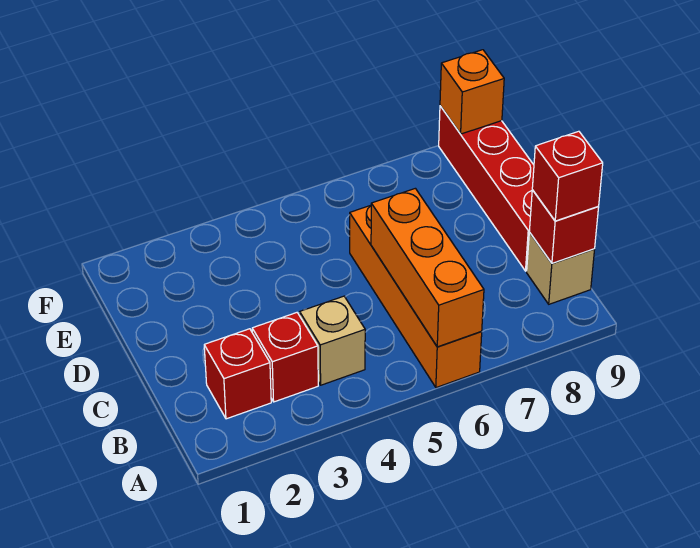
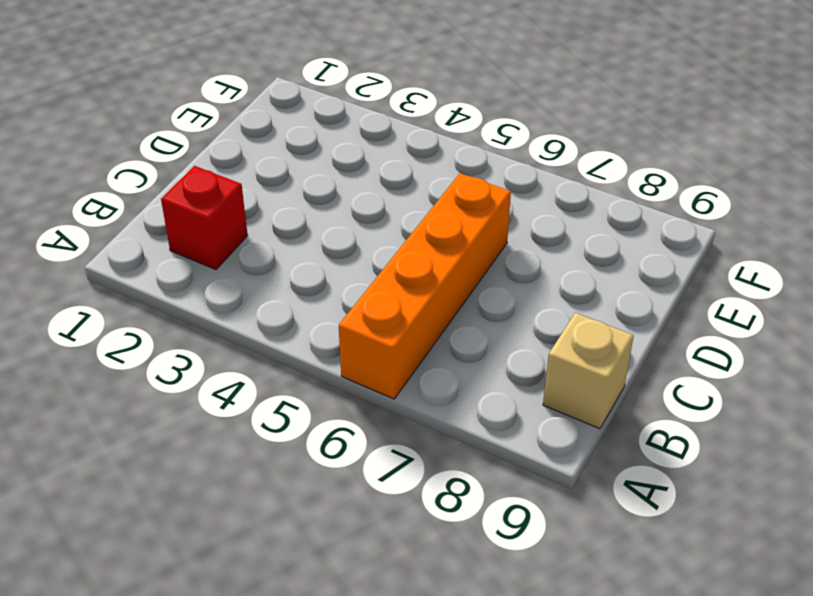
none -> red brick B3 level 1
none -> tan brick B4 level 1

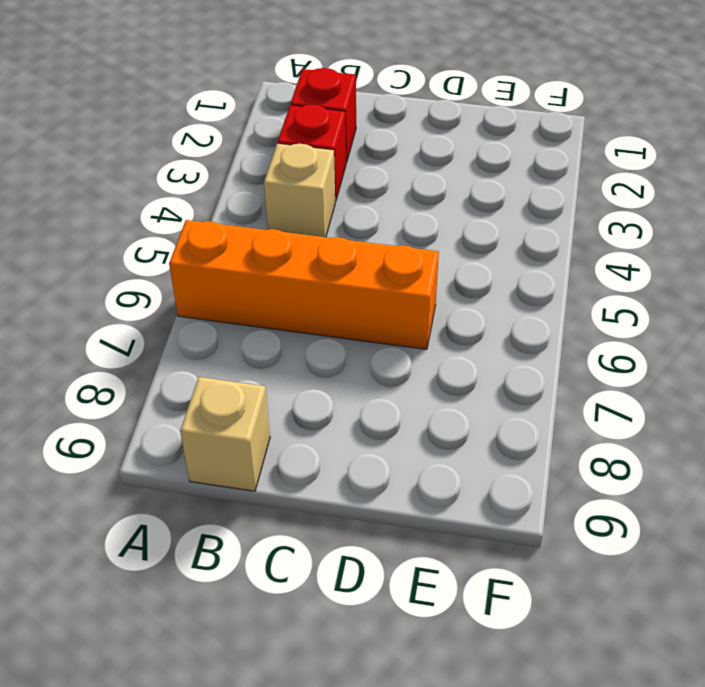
none -> red brick C9:F9 level 1
none -> orange brick A6:C6 level 2

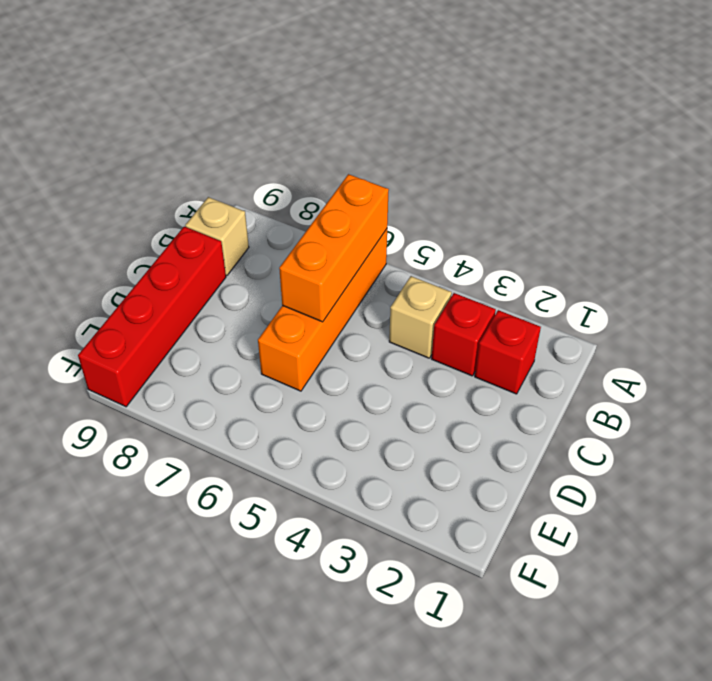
none -> red brick B9 level 2
none -> orange brick F9 level 2

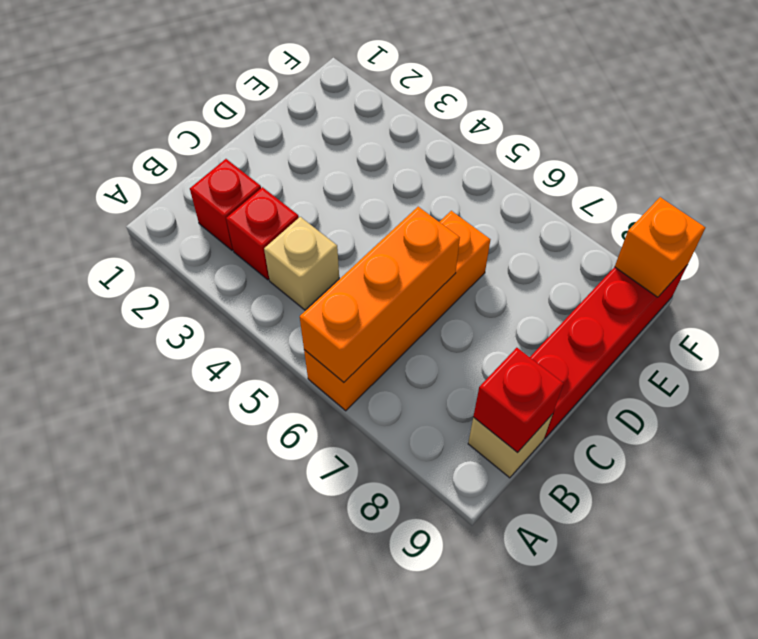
none -> red brick B9 level 3

